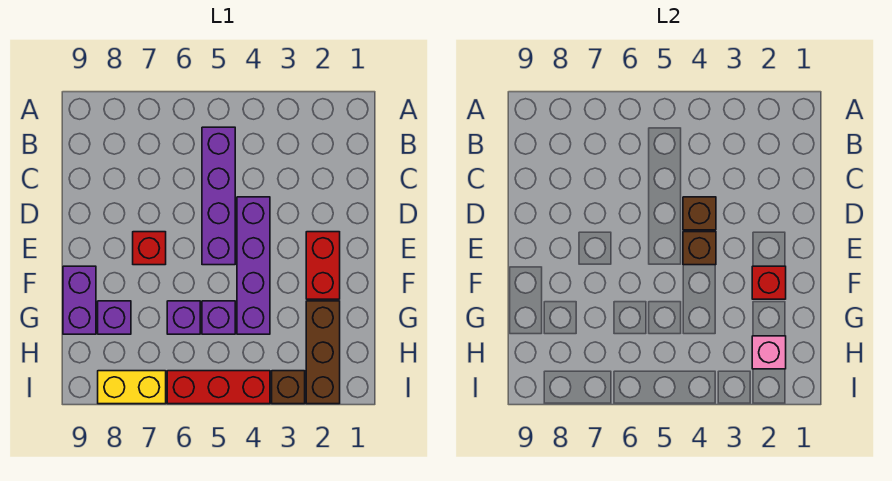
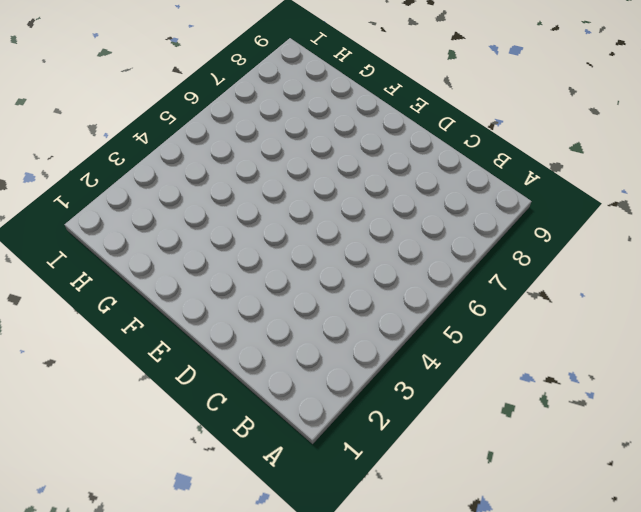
none -> purple brick B5:E5 level 1
none -> purple brick D4:G4 level 1
none -> red brick E2:F2 level 1

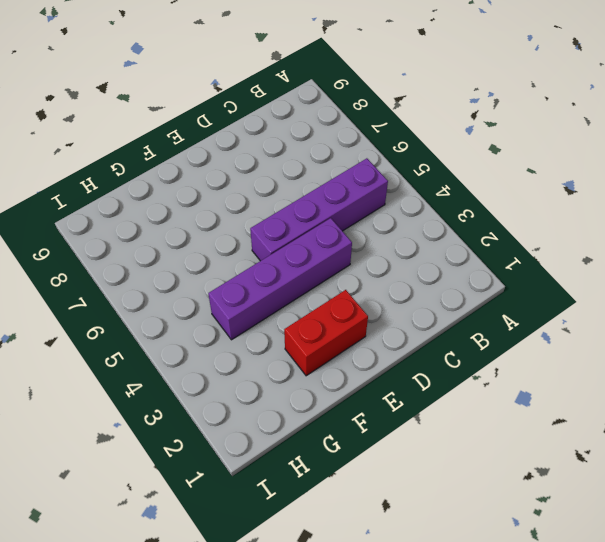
none -> red brick E7 level 1
none -> purple brick F9:G9 level 1
none -> brown brick G2:I2 level 1

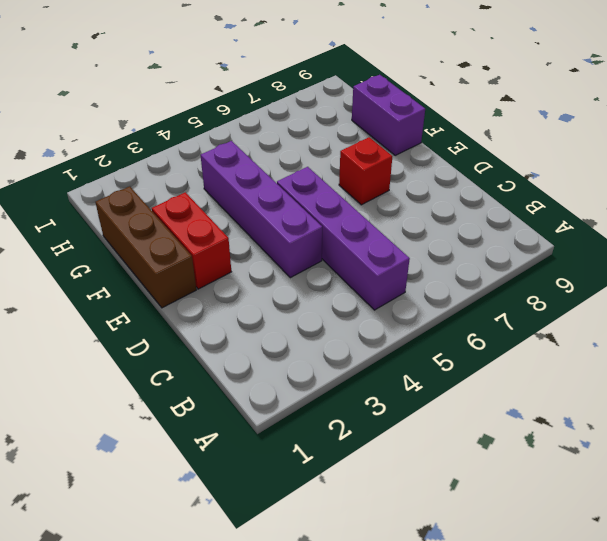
brown brick E1:G1 level 1 -> brown brick G2:I2 level 1
none -> purple brick G5 level 1
none -> purple brick G6 level 1
none -> purple brick G8 level 1

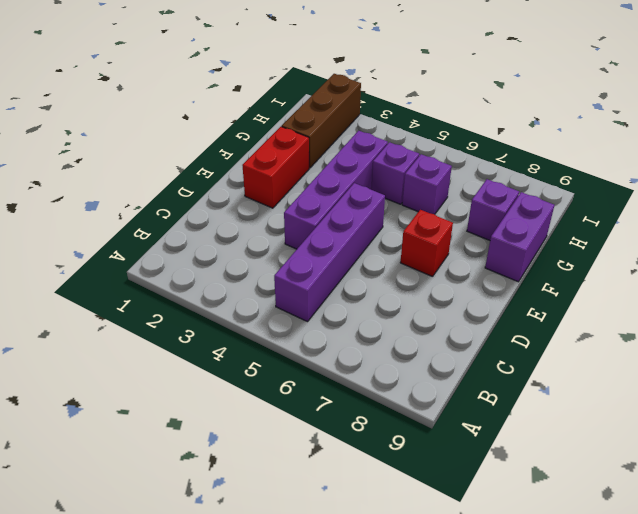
none -> brown brick I3 level 1
none -> red brick I4:I6 level 1
none -> yellow brick I7:I8 level 1

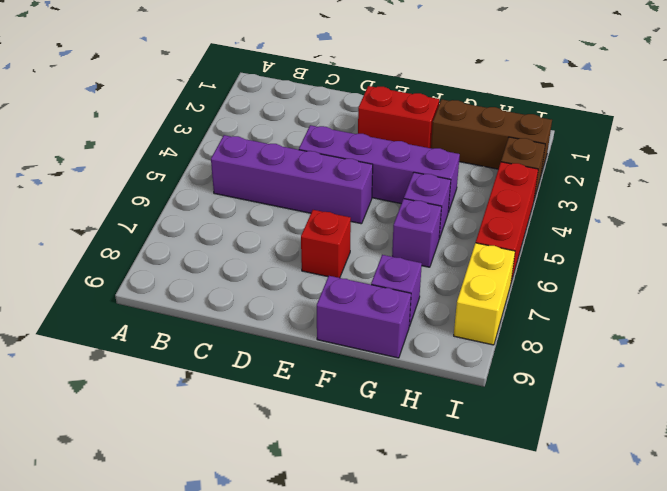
none -> brown brick D4 level 2
none -> brown brick E4 level 2
none -> red brick F2 level 2

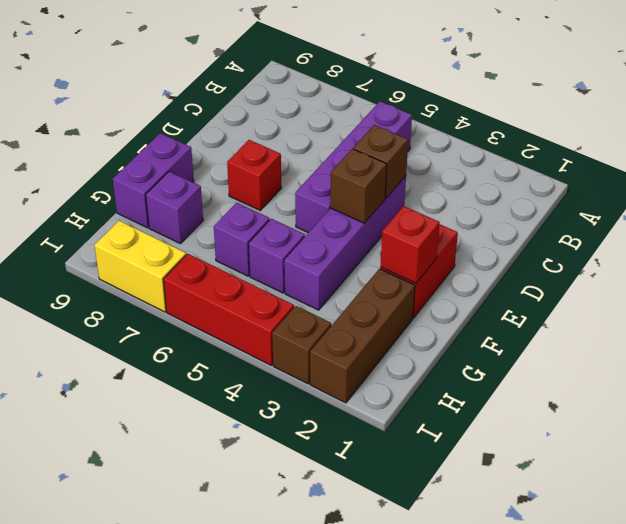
none -> pink brick H2 level 2

